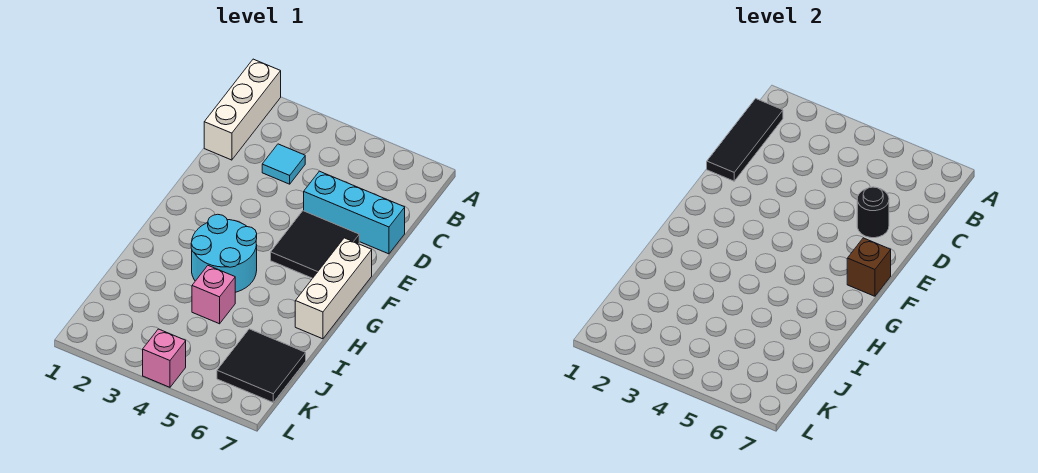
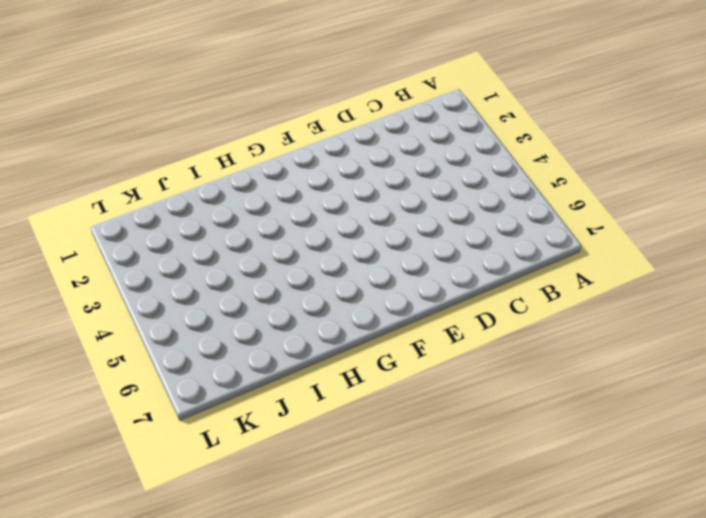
none -> white brick A1:C1 level 1
none -> cyan tile C3 level 1
none -> cyan brick D5:D7 level 1

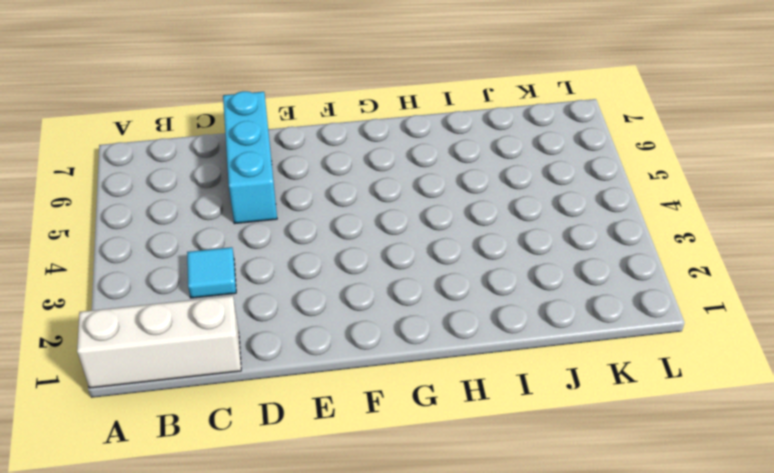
none -> black tile E5:F6 level 1
none -> white brick F7:H7 level 1
none -> cyan round brick G3:H4 level 1

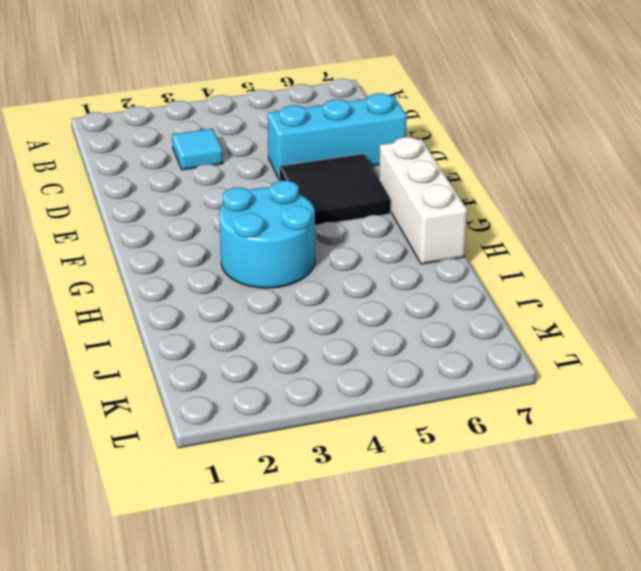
none -> white brick A1:C1 level 1
none -> pink brick I4 level 1
none -> black tile J6:K7 level 1

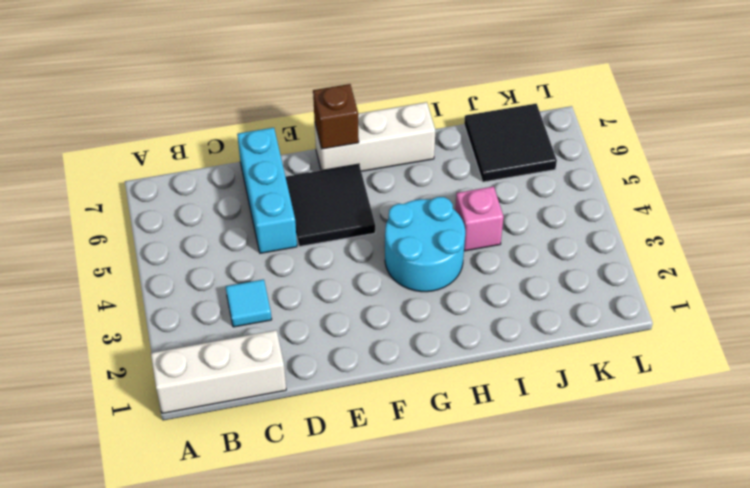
none -> pink brick L4 level 1
none -> black tile B1:D1 level 2
none -> black round brick D6 level 2

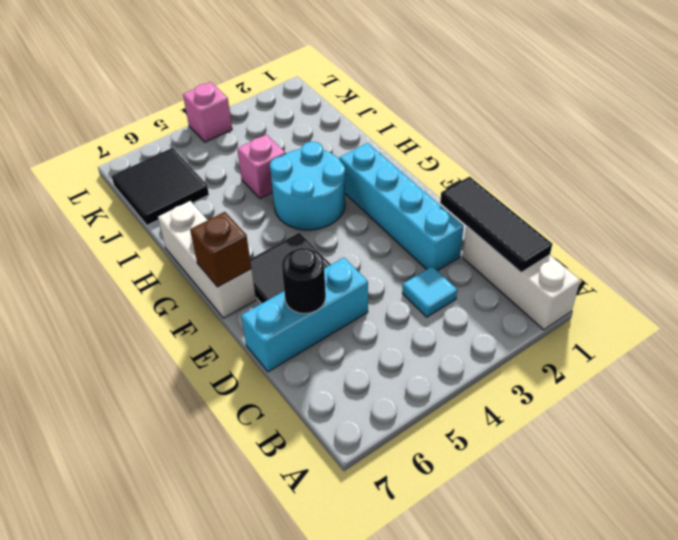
cyan brick D2:G2 level 1 -> none

